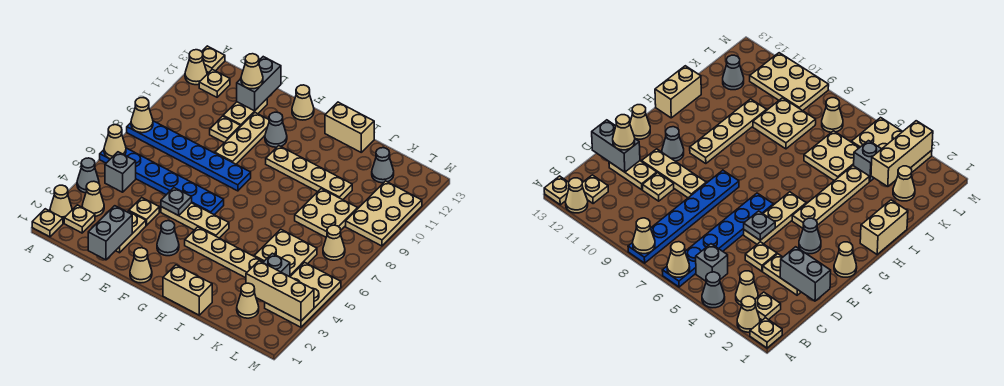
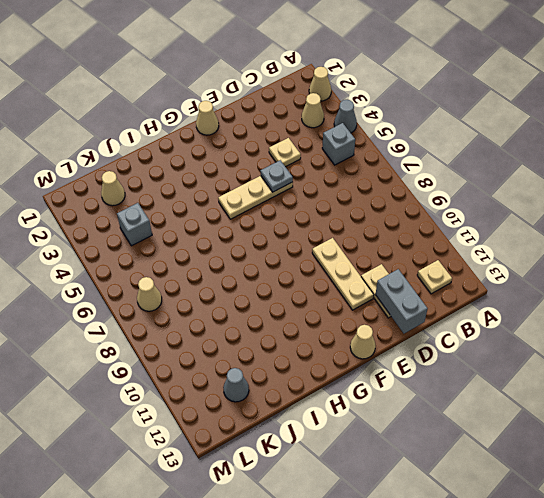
none -> tan plate A1 level 1
none -> blue plate A6:F6 level 1
none -> blue plate A8:F8 level 1
none -> tan cone A12 level 1

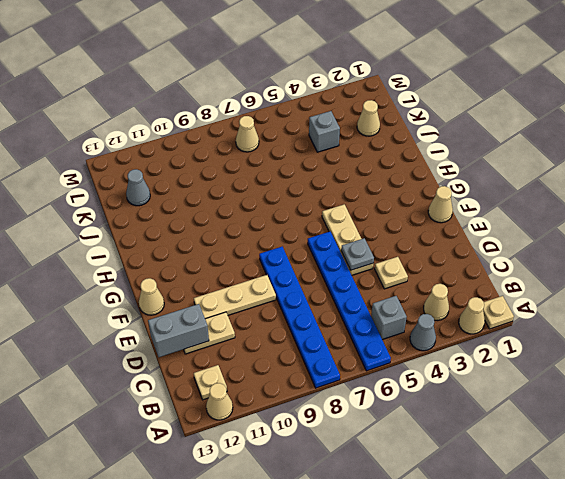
none -> tan plate A13 level 1
none -> tan plate B2 level 1
none -> tan plate D2:D3 level 1
none -> tan plate D10 level 1

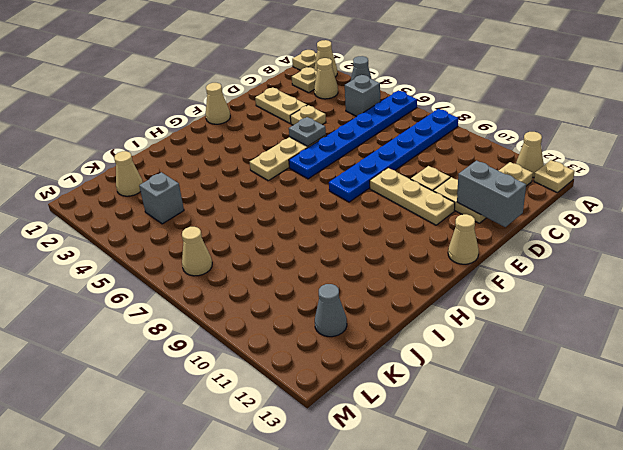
none -> grey cone F3 level 1
none -> grey cone F11 level 1
none -> tan plate G4:J4 level 1
none -> tan plate G10:J10 level 1

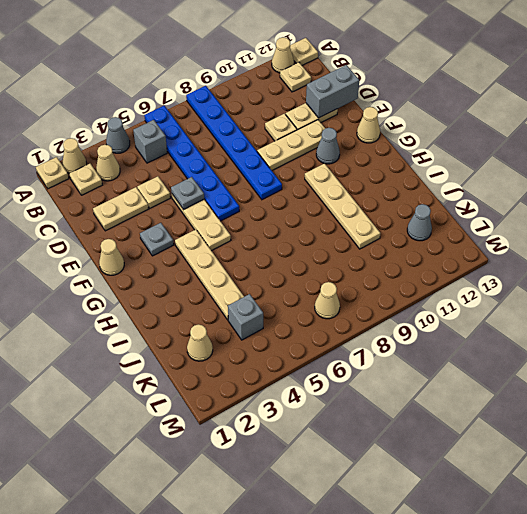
grey plate F3 level 1 -> grey cone F3 level 1
none -> tan brick H1:I1 level 1
none -> tan brick H13:I13 level 1
none -> tan plate J5:K6 level 1
none -> tan plate J8:K9 level 1

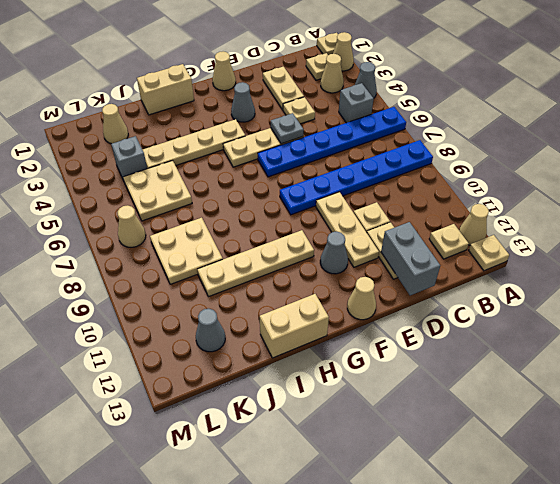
none -> tan plate L3:M5 level 1
none -> tan plate L9:M11 level 1
none -> tan cone A6 level 2
none -> tan cone A8 level 2

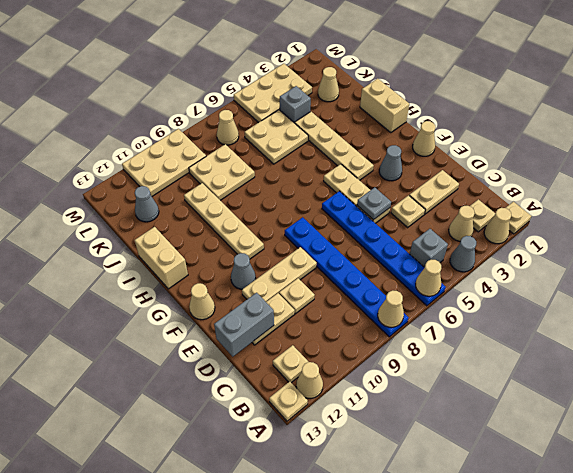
none -> grey brick D1:D2 level 2
none -> tan brick K3:M3 level 2
none -> tan cone D12 level 3

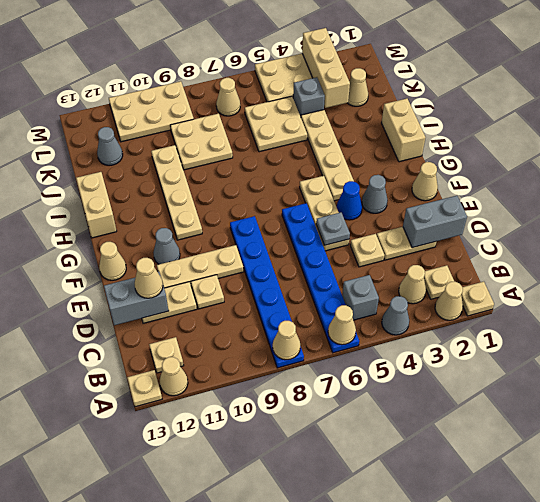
blue cone F4 level 1 -> none

